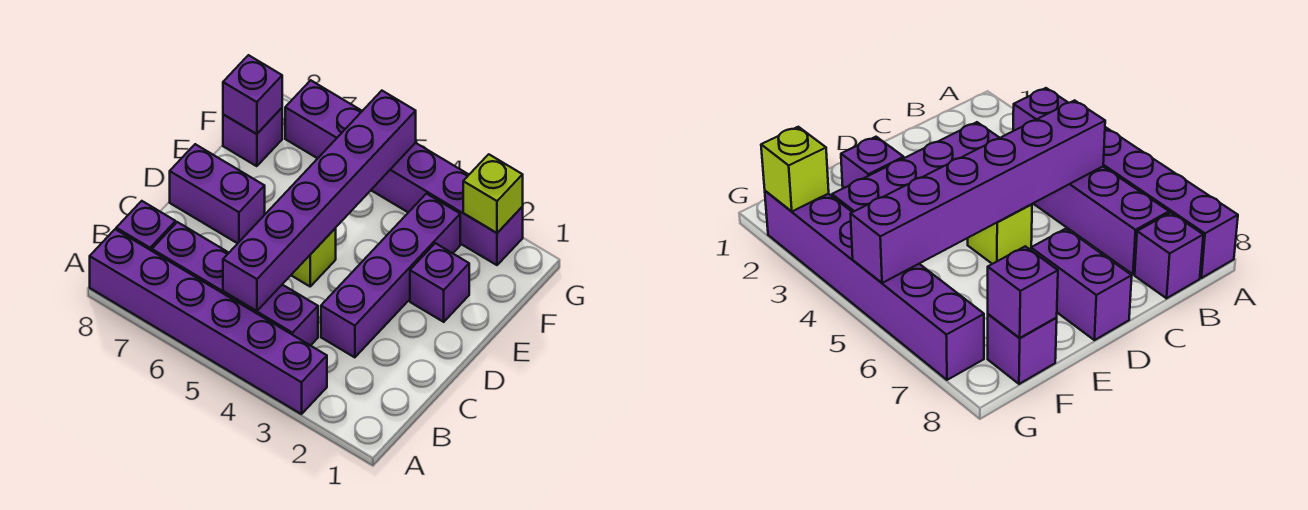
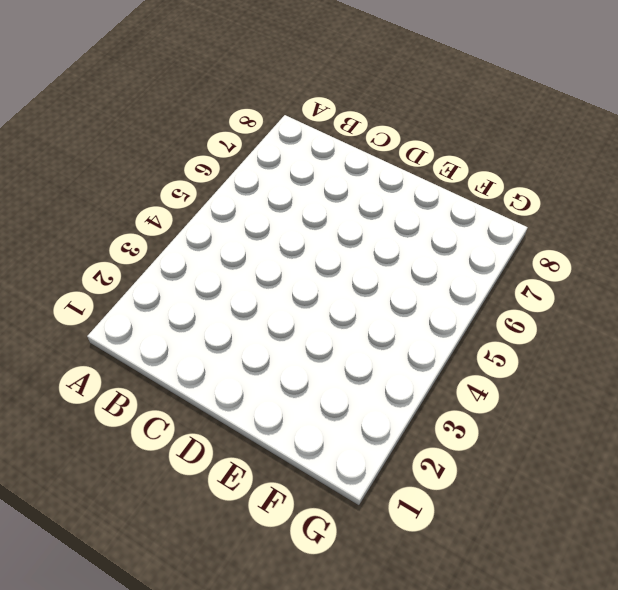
none -> purple brick A3:A8 level 1
none -> purple brick B4:B7 level 1
none -> purple brick B8 level 1

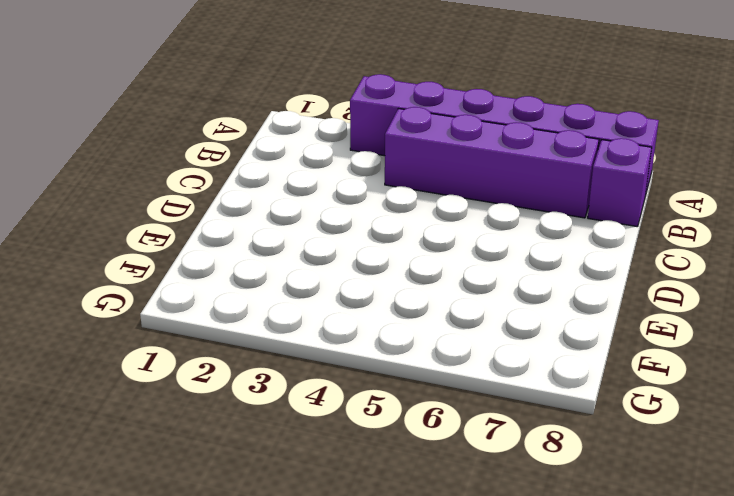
none -> purple brick C3:F3 level 1
none -> lime brick D5 level 1
none -> purple brick D7:D8 level 1

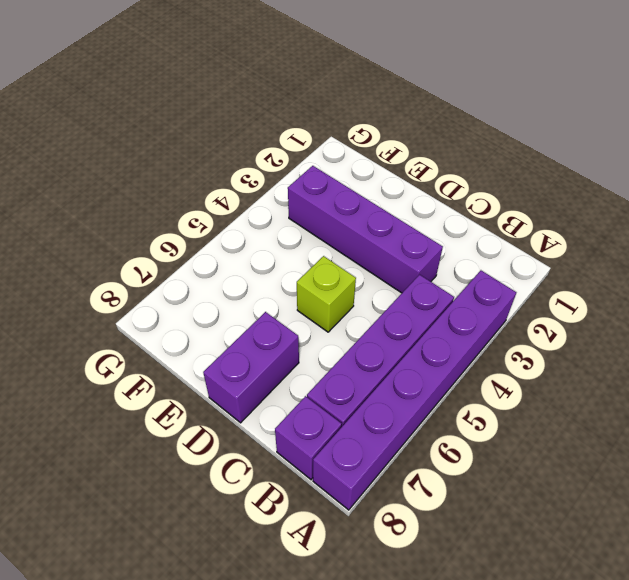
none -> purple brick E2 level 1
none -> purple brick F8 level 1
none -> purple brick G2:G7 level 1

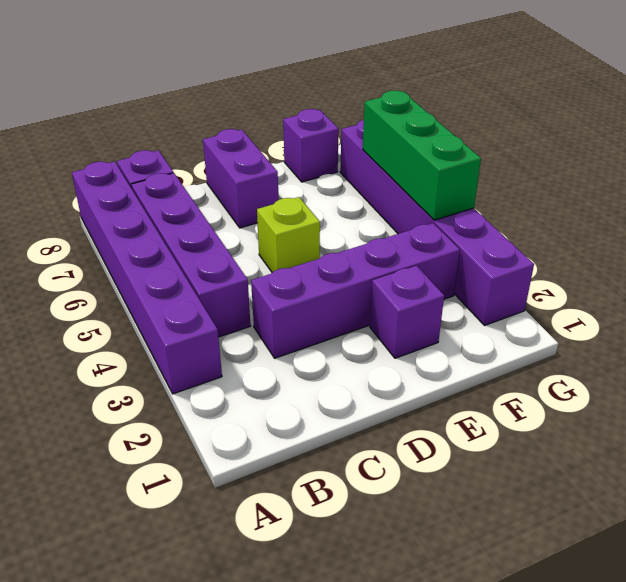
green brick G4:G6 level 2 -> purple brick B5:G5 level 2
none -> purple brick F8 level 2
none -> lime brick G2 level 2

